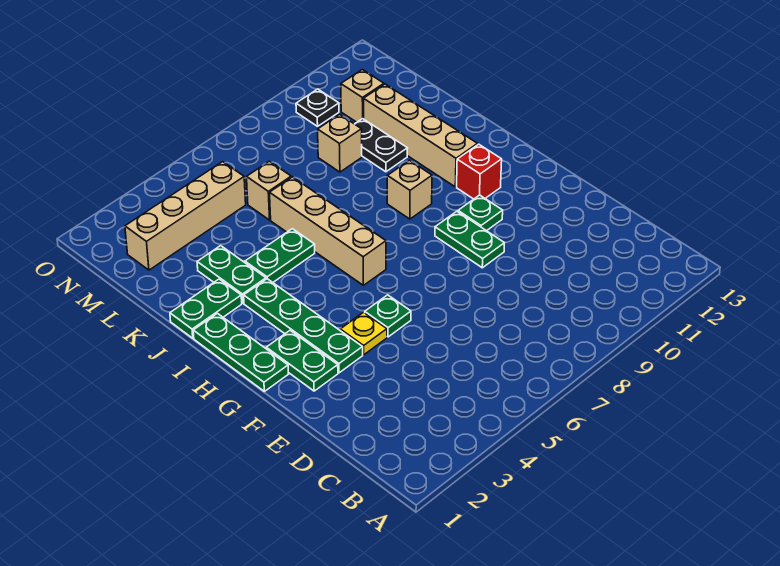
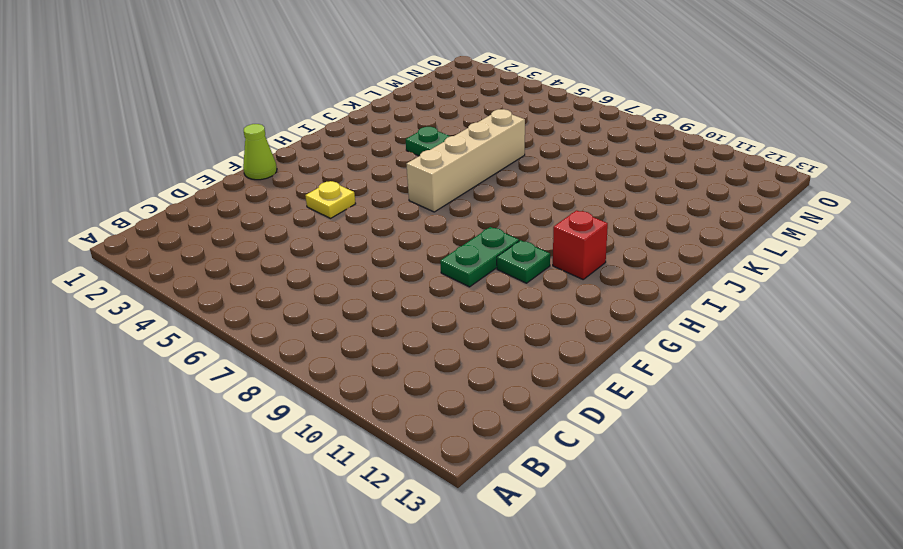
lime cone F1 level 1 -> none
none -> green plate F2:G2 level 1
none -> green plate F3:I3 level 1
none -> green plate F5 level 1

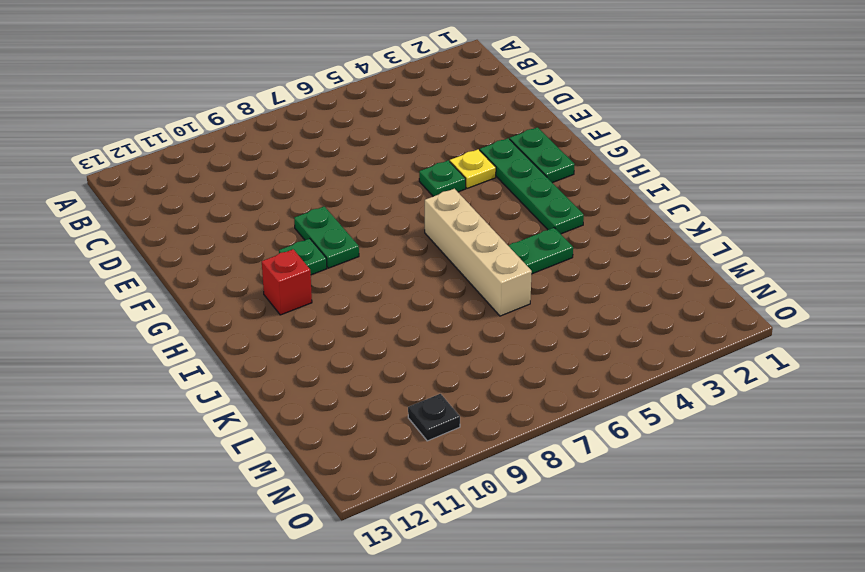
none -> green plate G1:I1 level 1
none -> tan brick I9 level 1
none -> tan brick I11:L11 level 1

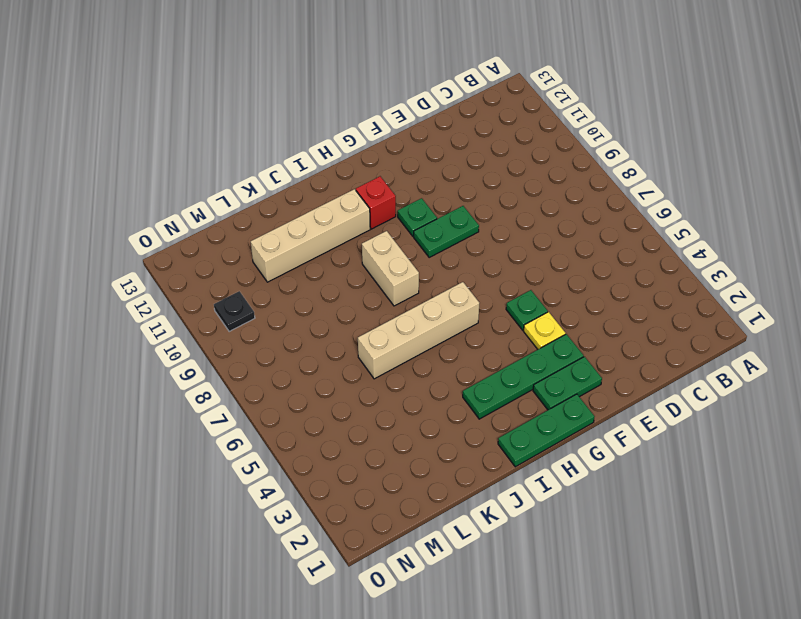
tan brick I8:I9 level 1 -> tan brick I9 level 1
none -> green plate J1:J2 level 1
none -> green plate J3:K3 level 1
none -> green plate J4:J5 level 1

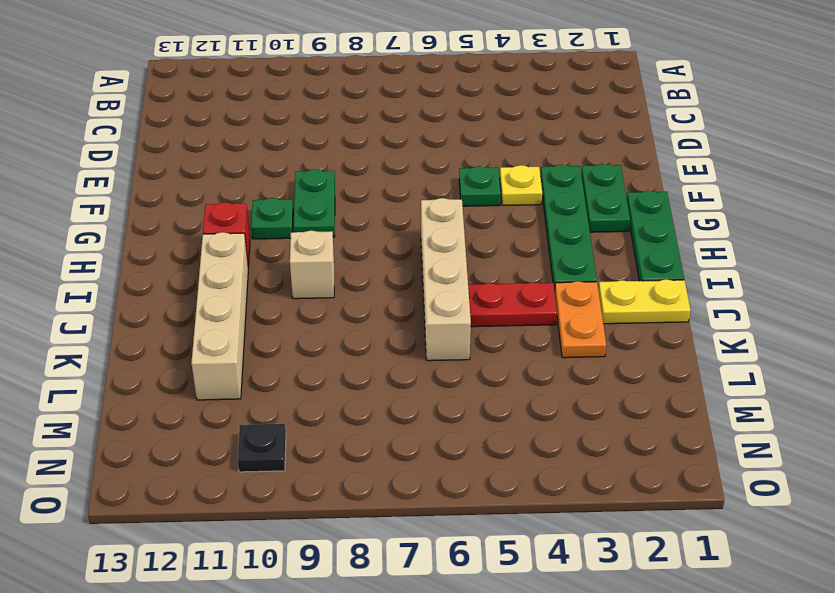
yellow plate J1:J2 level 1 -> green plate J1:J2 level 1
orange plate J3:K3 level 1 -> green plate J3:K3 level 1
red plate J4:J5 level 1 -> green plate J4:J5 level 1
none -> black plate K10:L10 level 1
none -> tan brick L6 level 1
none -> tan brick L9 level 1

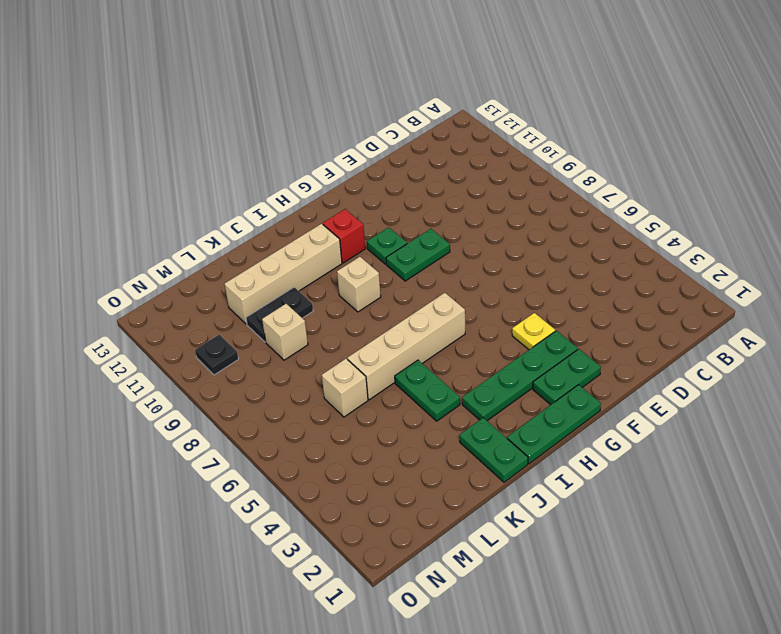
none -> green plate F5 level 1
none -> green plate J3:K3 level 1
none -> tan brick M2:M5 level 1

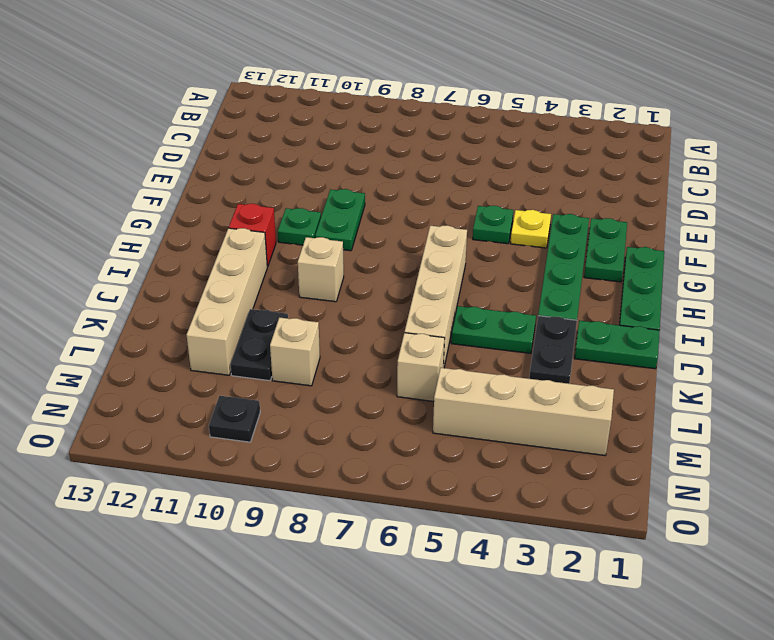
black plate J3:K3 level 1 -> green plate J3:K3 level 1
none -> tan brick M11 level 1

